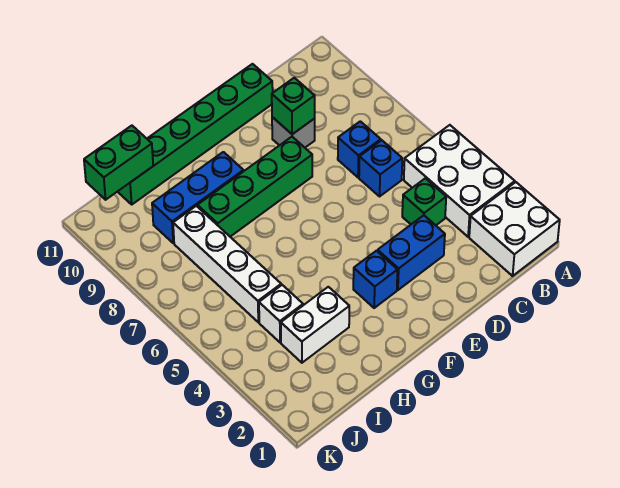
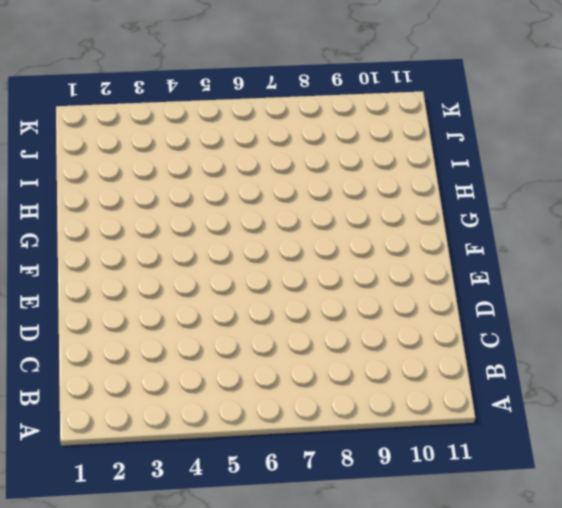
none -> white brick A1:B2 level 1
none -> white brick A3:B5 level 1
none -> green brick C4 level 1

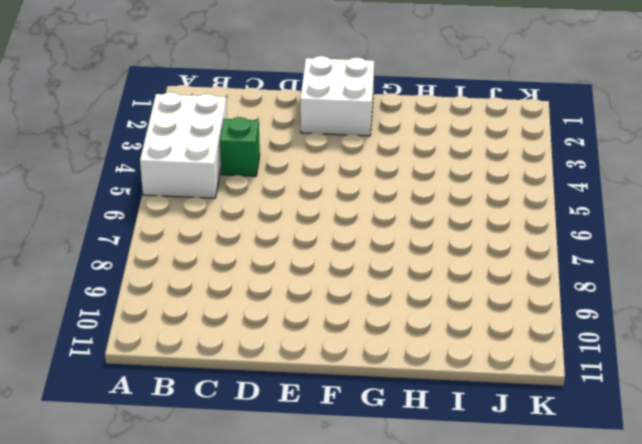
white brick E1:F2 level 1 -> white brick A1:B2 level 1
none -> blue brick C6 level 1
none -> blue brick C7 level 1
none -> blue brick D3:E3 level 1

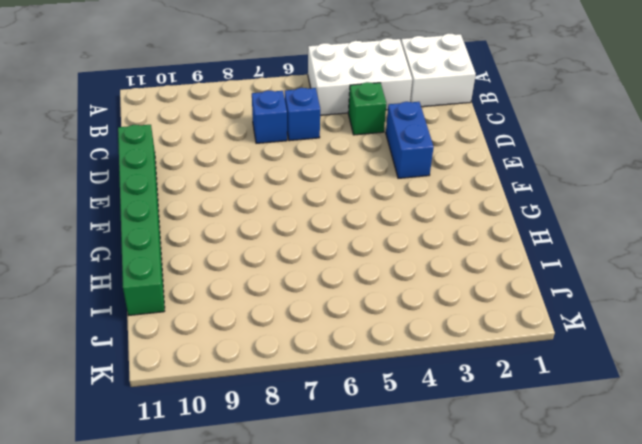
none -> grey brick D9 level 1
none -> green brick E8:H8 level 1
none -> blue brick F3 level 1

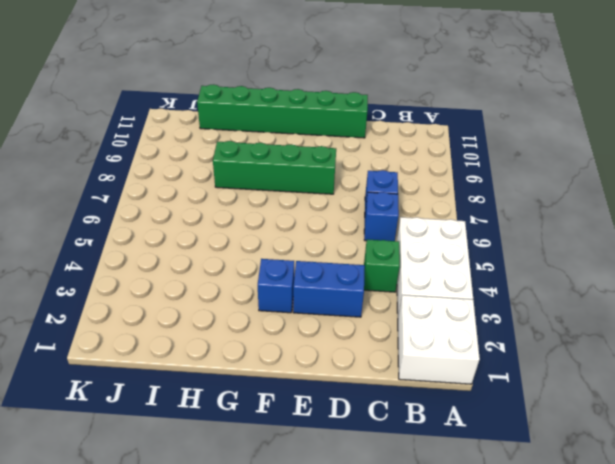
none -> grey brick D9 level 1
none -> blue brick G9:I9 level 1
none -> white brick H3:I3 level 1

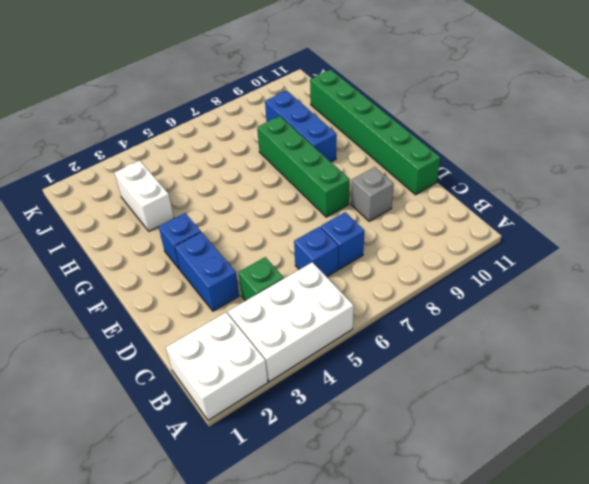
none -> white brick I4 level 1
none -> white brick I5:I8 level 1
none -> green brick D9 level 2

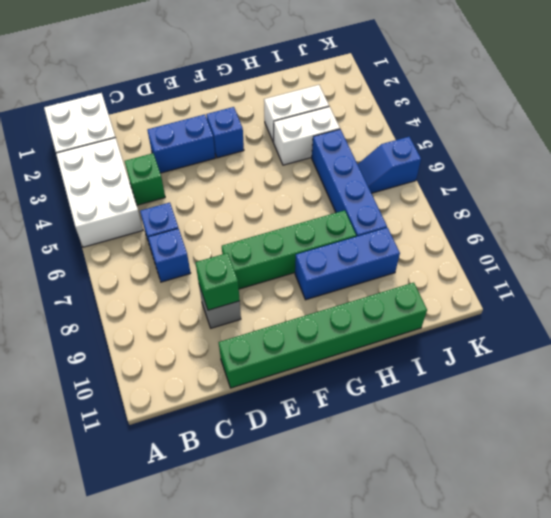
white brick H4:I4 level 1 -> white brick I4 level 1
blue brick I5:I8 level 1 -> white brick I5:I8 level 1
blue slope J6:K6 level 1 top K -> none
none -> green brick I11:J11 level 2

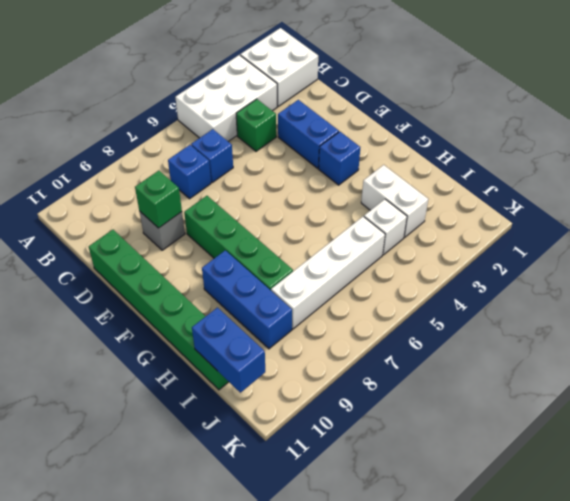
blue brick I11:J11 level 2 -> green brick I11:J11 level 2

